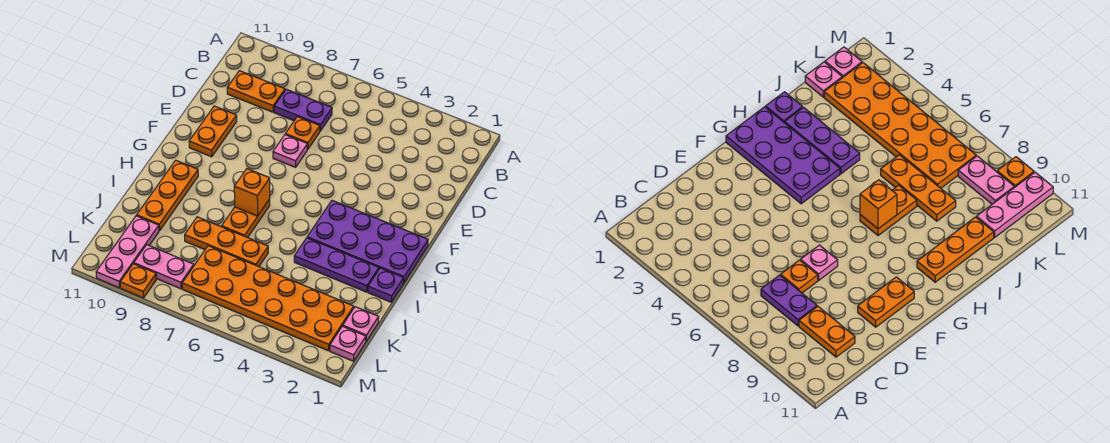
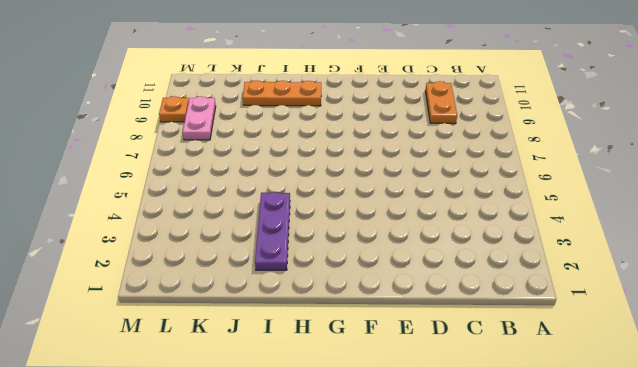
none -> purple plate C7:C8 level 1
none -> orange plate D7 level 1
none -> pink plate E7 level 1

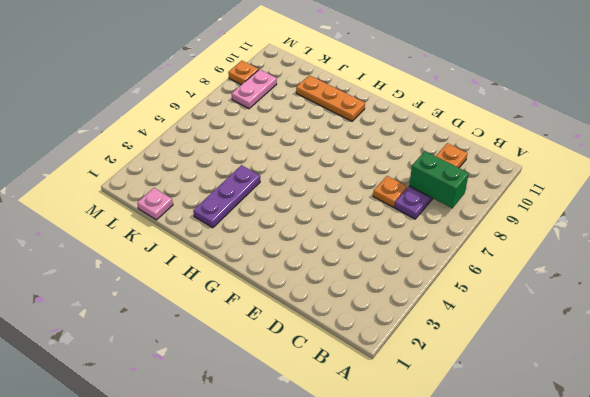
green brick B8:C8 level 2 -> none
none -> pink plate E7 level 1
none -> orange plate E10:F10 level 1
none -> purple plate G1:H4 level 1

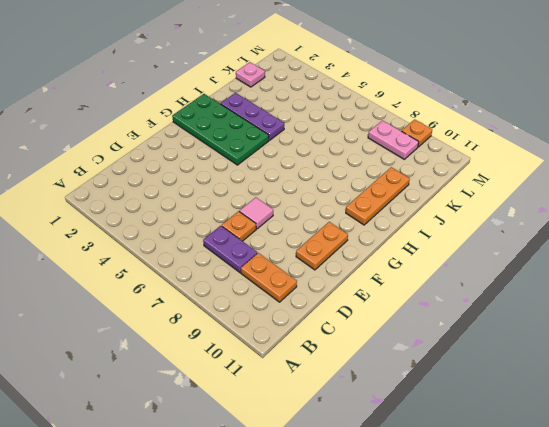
pink tile E7 level 1 -> pink plate E7 level 1
green plate G1:H4 level 1 -> purple plate G1:H4 level 1
none -> orange plate H7:I7 level 1
none -> purple plate I1 level 1
none -> orange plate J6:J8 level 1

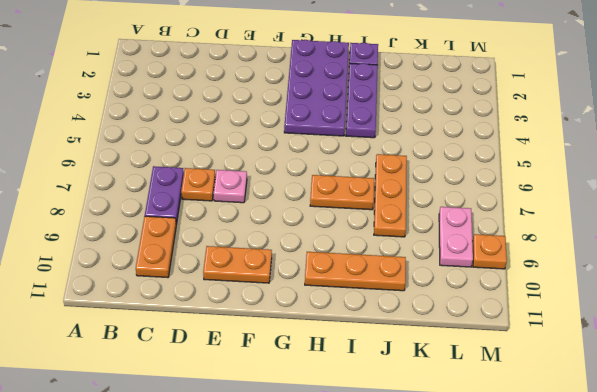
none -> pink plate K1 level 1
none -> orange plate K2:L7 level 1
none -> pink plate K10:M10 level 1

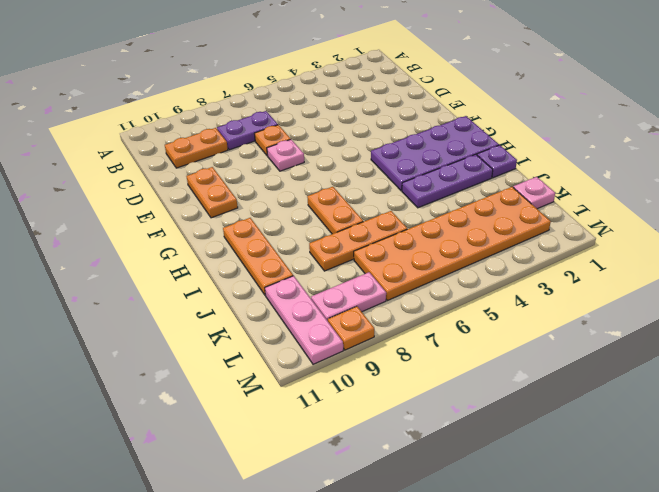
none -> pink plate L1 level 1
none -> orange brick H7 level 2

